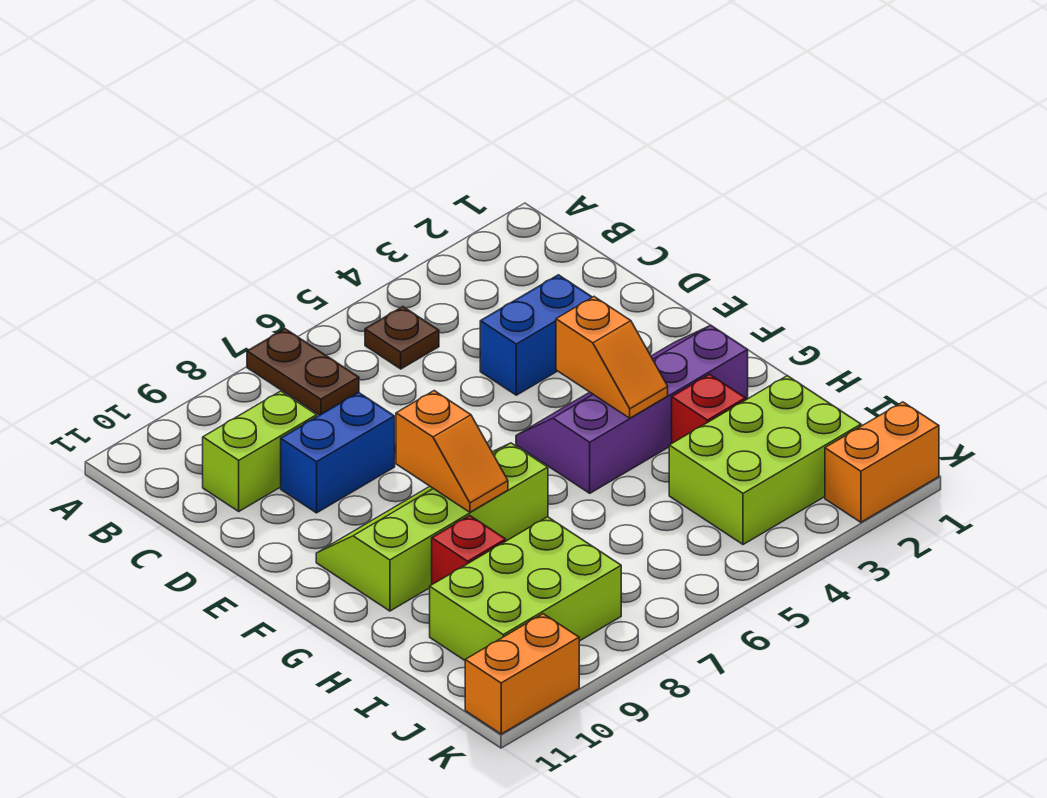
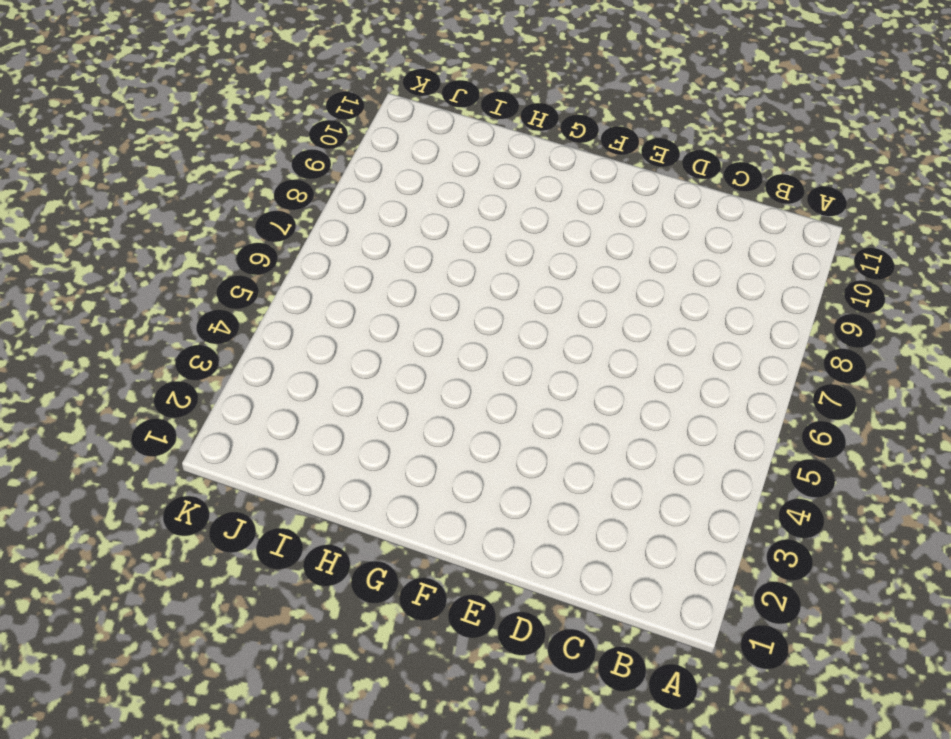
none -> brown plate A7:B7 level 1
none -> brown plate B5 level 1
none -> lime brick C9:C10 level 1

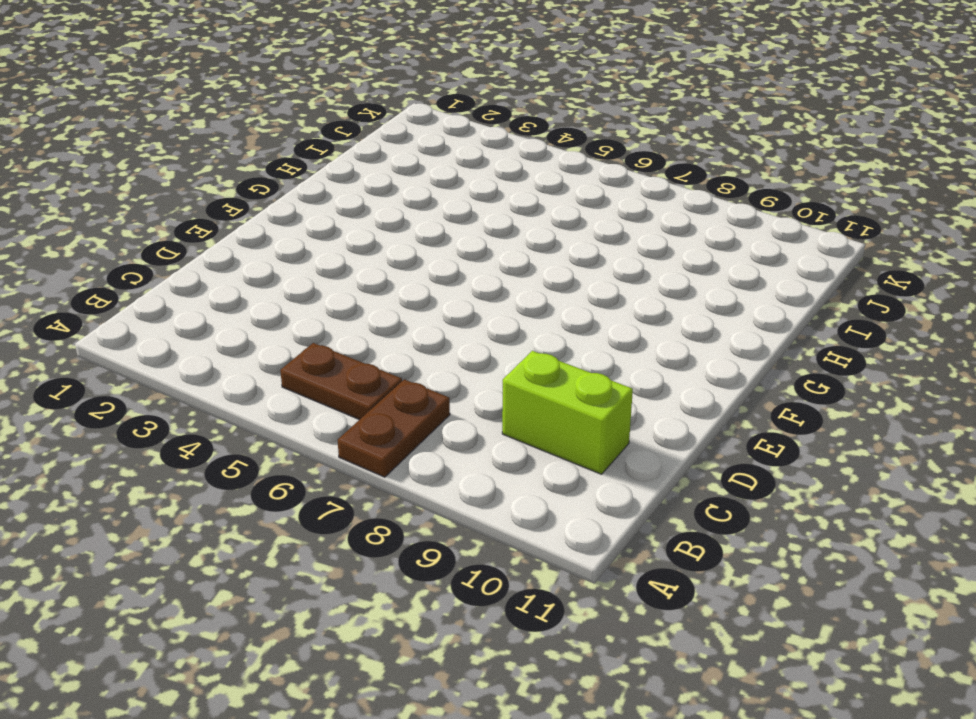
brown plate B5:B6 level 1 -> brown plate B5 level 1
none -> blue brick D3:D4 level 1
none -> blue brick D8:D9 level 1
none -> purple slope F2:G5 level 1 top G

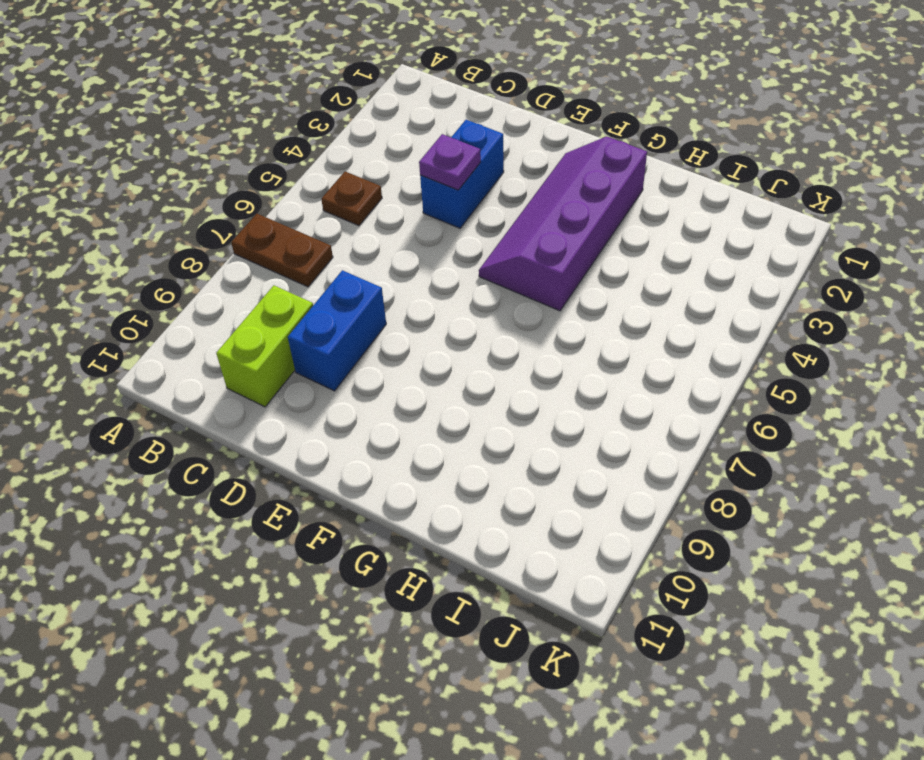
purple plate D4 level 2 -> none
none -> lime slope F7:G10 level 1 top G
none -> red brick H3 level 1
none -> red brick H9 level 1

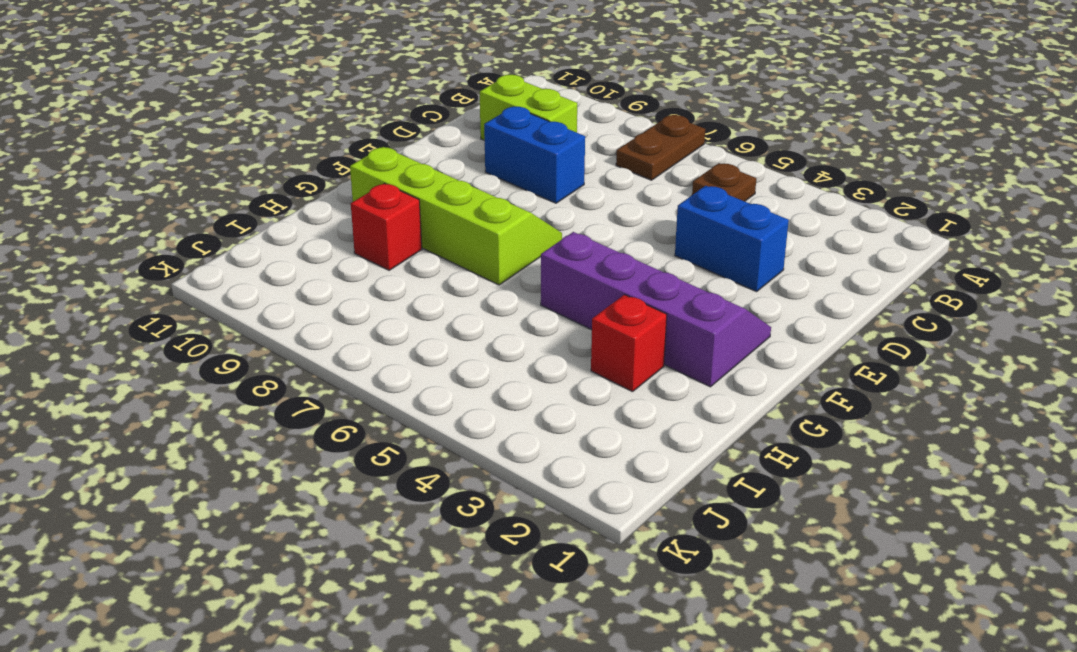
none -> lime brick I2:J4 level 1
none -> lime brick I8:J10 level 1
none -> orange brick K1:K2 level 1

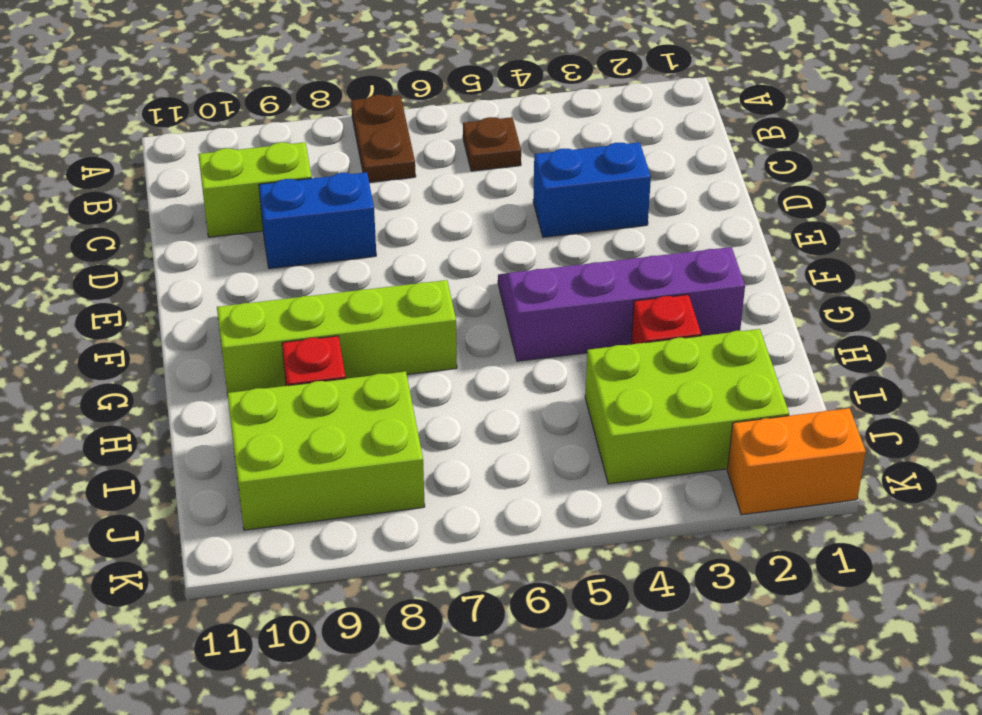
none -> orange brick K10:K11 level 1
none -> orange slope F4:G4 level 2 top F
none -> orange slope F8:G8 level 2 top F

